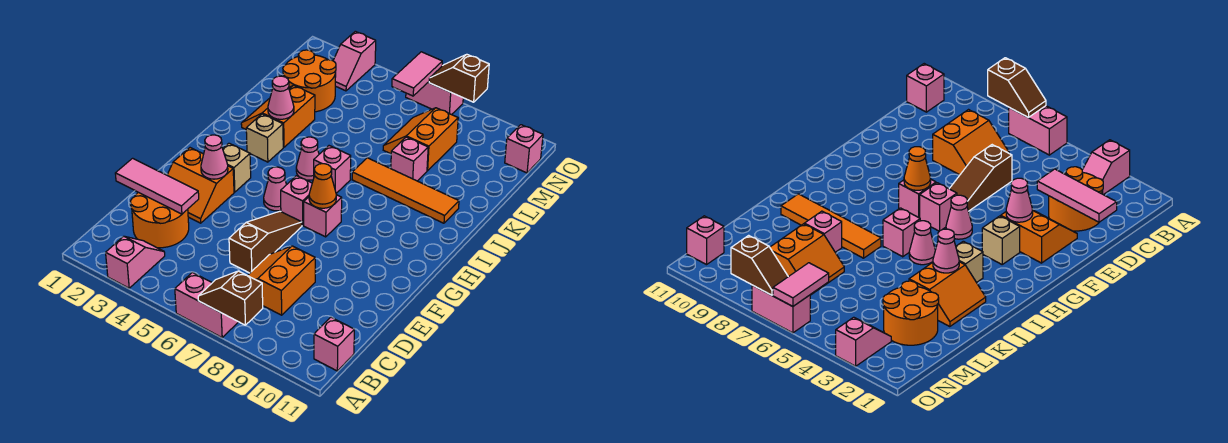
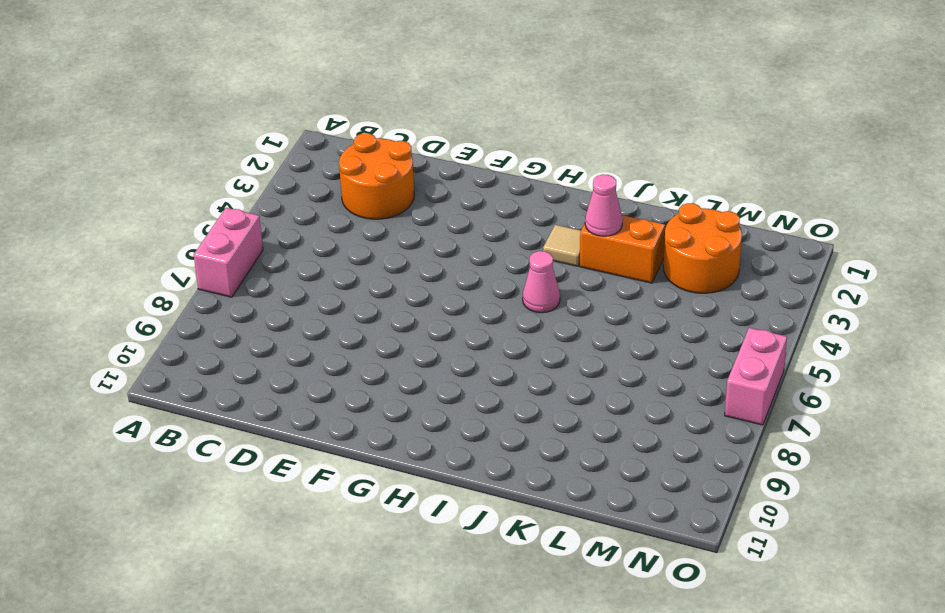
tan tile I3 level 1 -> tan brick I3 level 1
none -> pink slope A3:B3 level 1 top A
none -> pink brick B11 level 1
none -> orange slope C7:D8 level 1 top 8

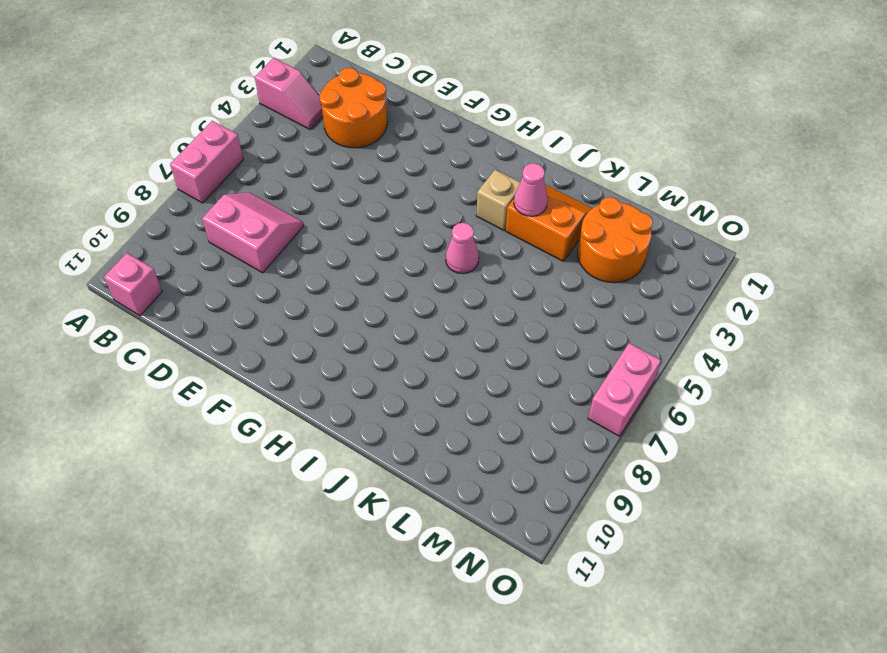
pink slope C7:D8 level 1 top 8 -> orange slope C7:D8 level 1 top 8
none -> brown slope D6:F6 level 1 top D
none -> orange slope E2:F3 level 1 top F
none -> tan brick G3 level 1

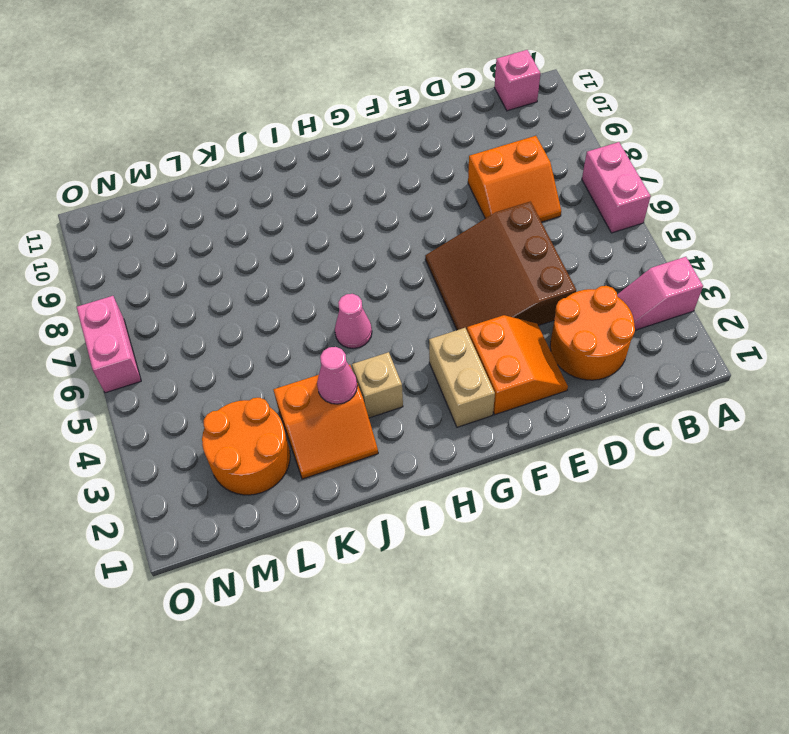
brown slope D4:F6 level 1 top D -> brown slope D6:F6 level 1 top D
tan brick G2:G3 level 1 -> tan brick G3 level 1
none -> pink cone G5 level 1
none -> pink brick G6 level 1
none -> pink brick G7 level 1

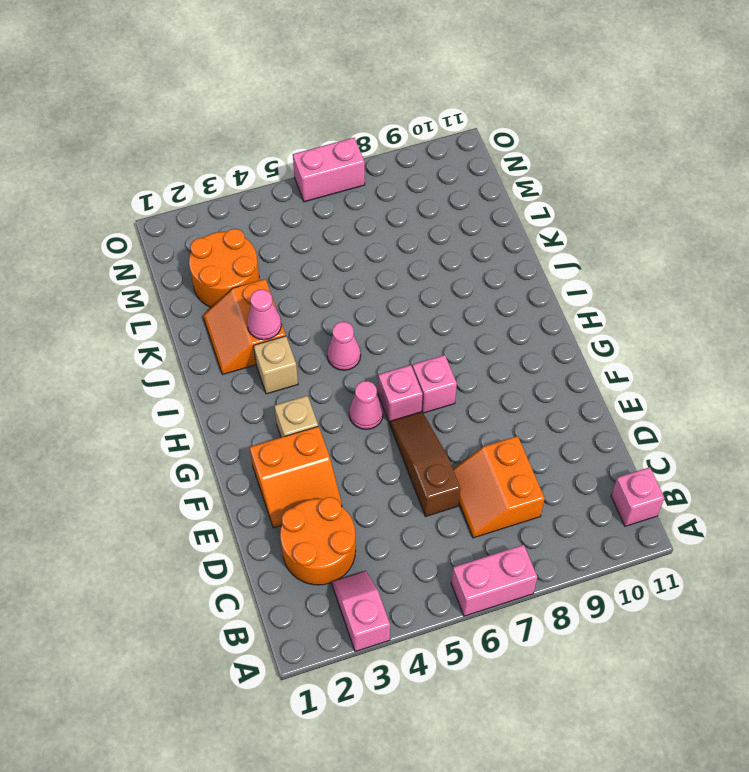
none -> pink brick I6 level 1
none -> orange tile J7:J10 level 1
none -> pink brick K8 level 1

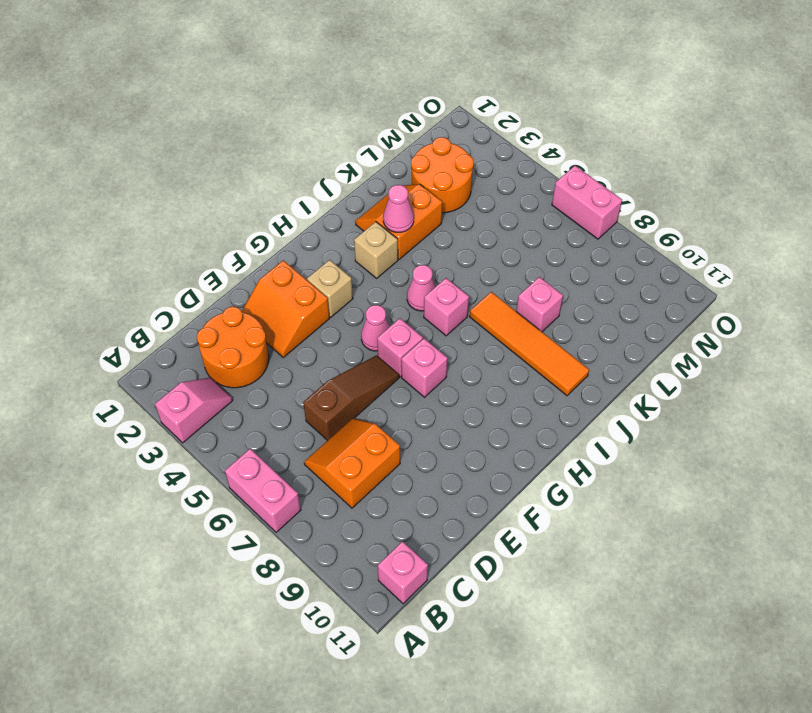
none -> orange slope L7:M8 level 1 top 8
none -> pink slope N3:O3 level 1 top O
none -> pink brick N11 level 1

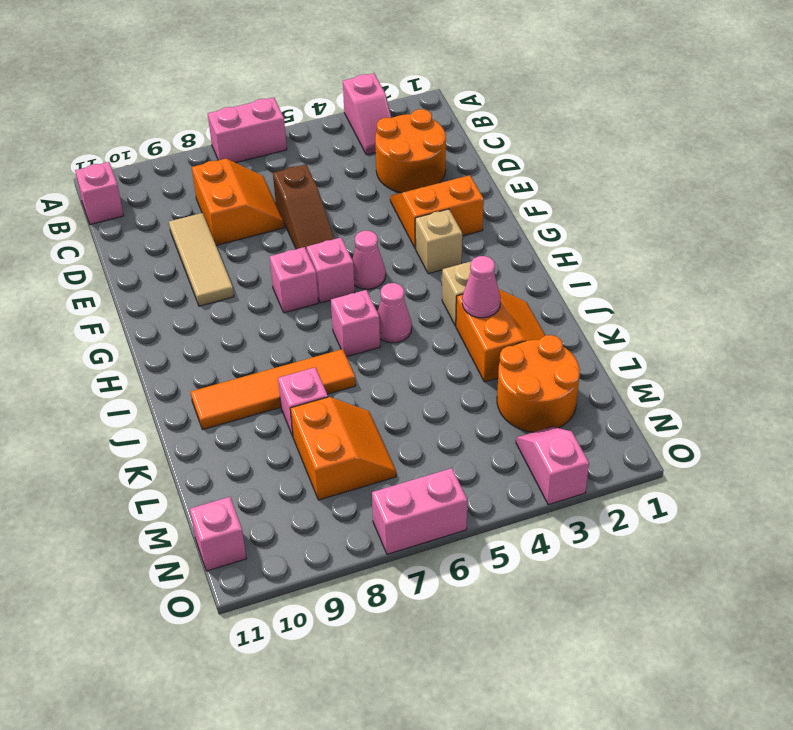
tan tile D9:F9 level 1 -> none
none -> brown slope A7:A8 level 2 top 8
none -> pink tile D1:D3 level 2
none -> pink cone F3 level 2

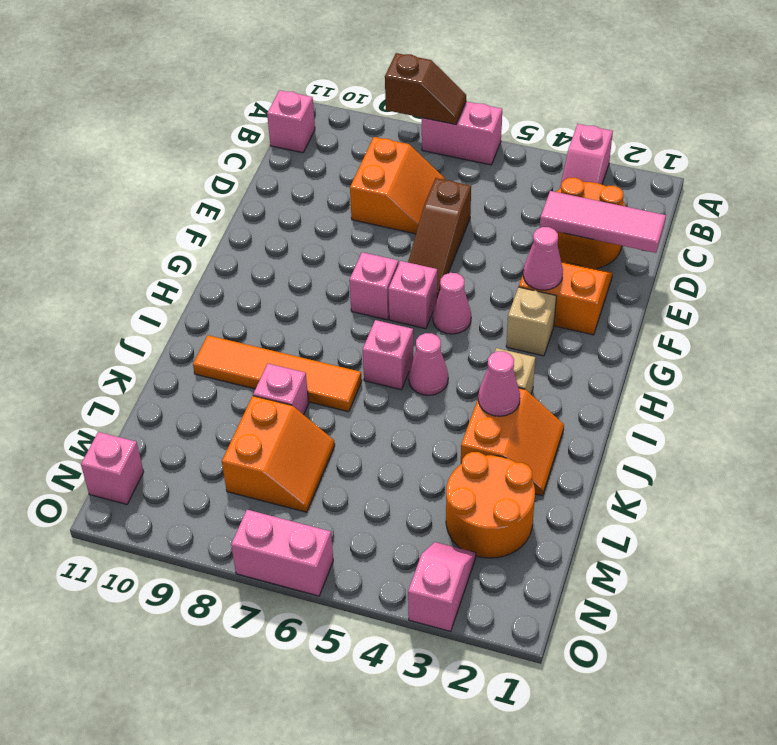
none -> orange cone G7 level 2
none -> pink tile N6:O6 level 2
none -> brown slope O7:O8 level 2 top 8

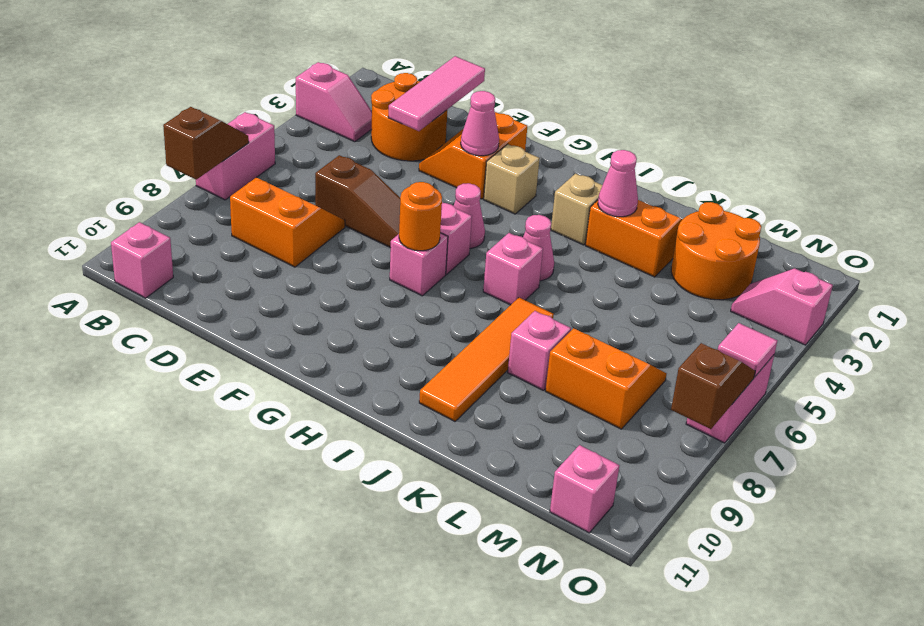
orange round brick G7 level 2 -> orange cone G7 level 2
pink tile O6 level 2 -> pink tile N6:O6 level 2

